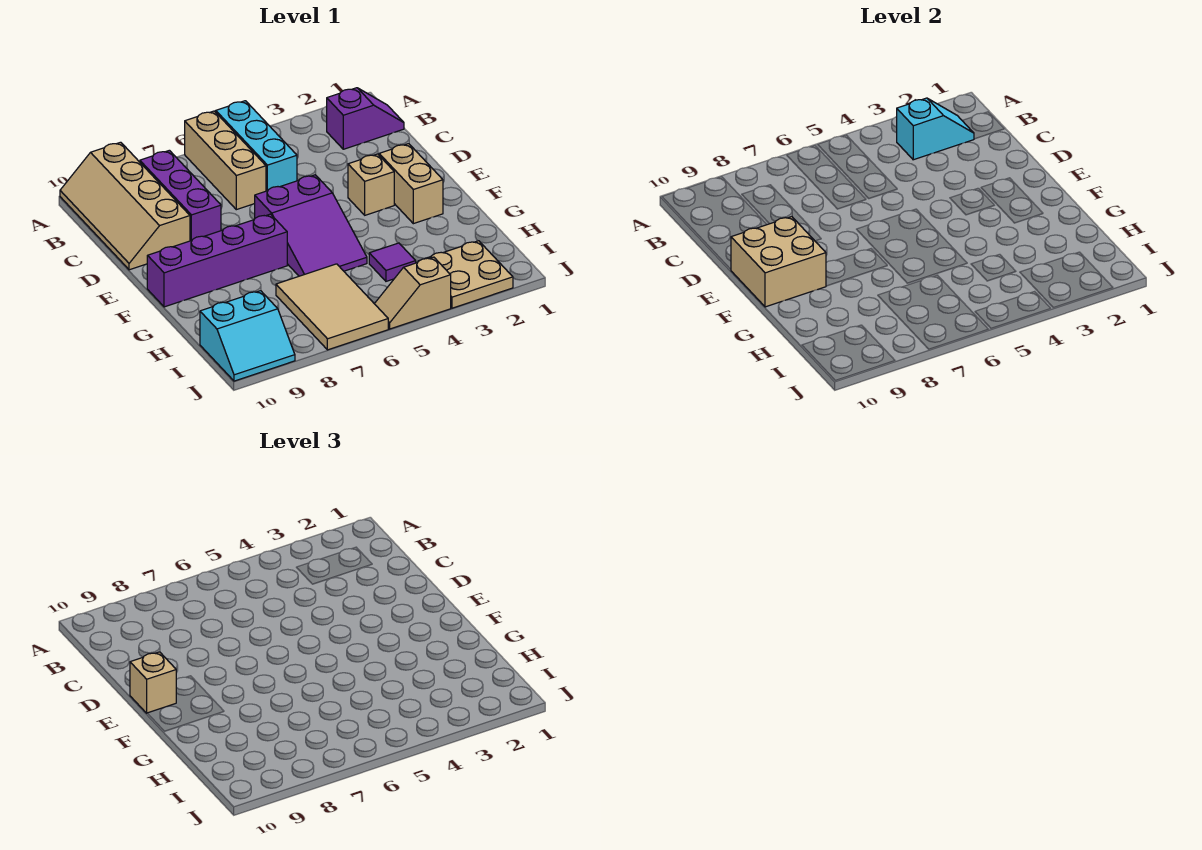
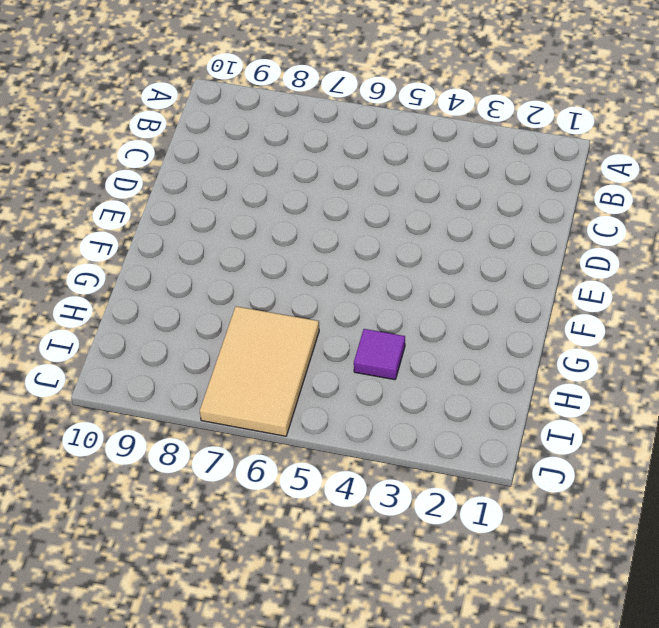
none -> cyan brick A5:C5 level 1
none -> tan brick A6:C6 level 1
none -> tan slope A9:D10 level 1 top 9

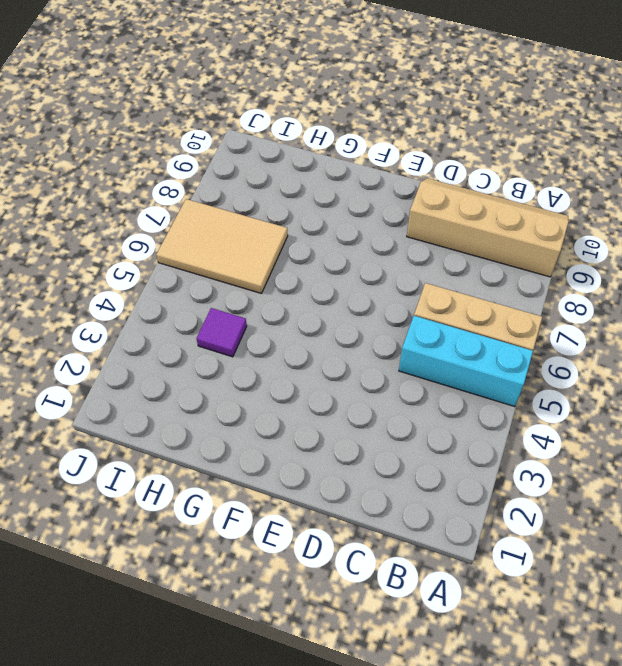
none -> purple slope B1:B2 level 1 top 2
none -> purple brick B8:D8 level 1
none -> tan brick E2:F2 level 1

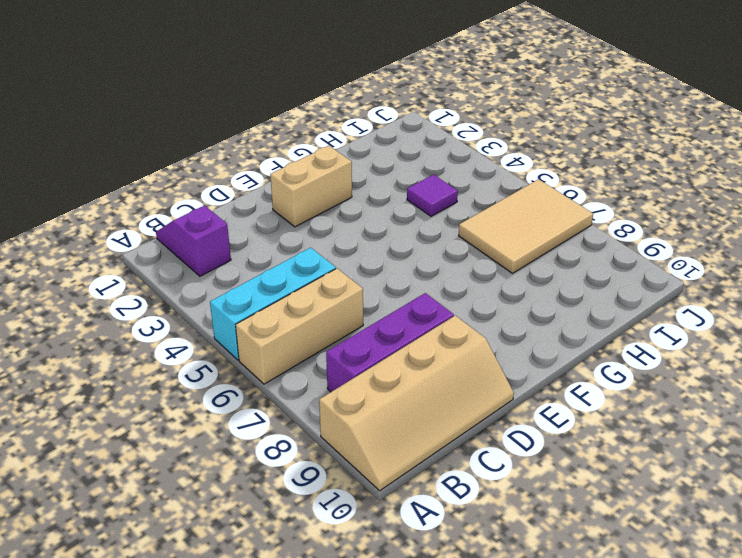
none -> tan brick E3 level 1
none -> purple slope E5:G6 level 1 top E
none -> purple brick F7:F10 level 1

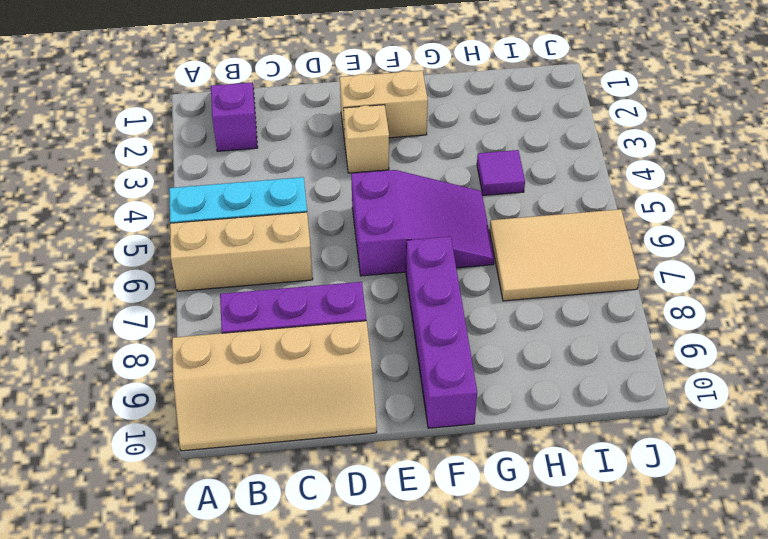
none -> tan plate I2:J3 level 1
none -> cyan slope I9:J10 level 1 top I
none -> tan slope J4:J5 level 1 top 4

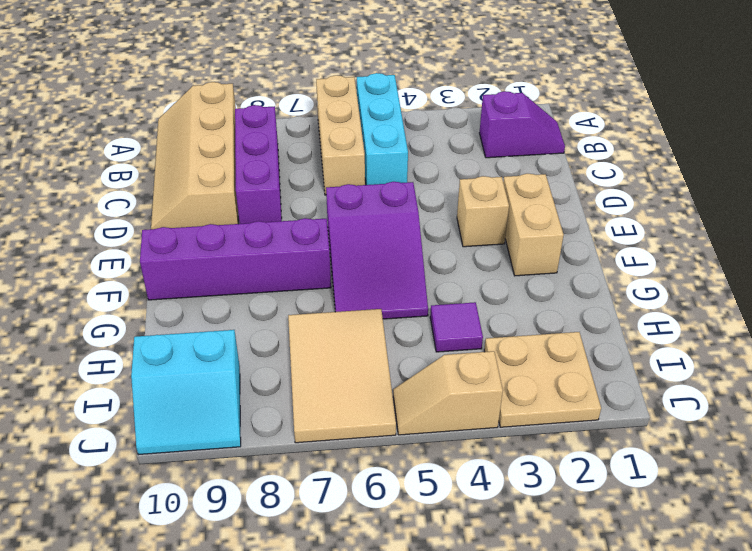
none -> cyan slope B2:B3 level 2 top 3
none -> tan brick E9:F10 level 2
none -> tan brick E10 level 3

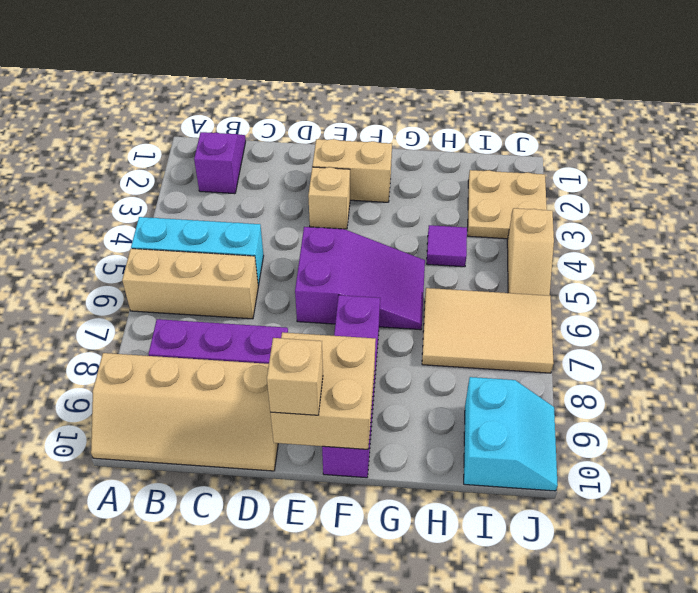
none -> cyan slope B2:B3 level 2 top 3

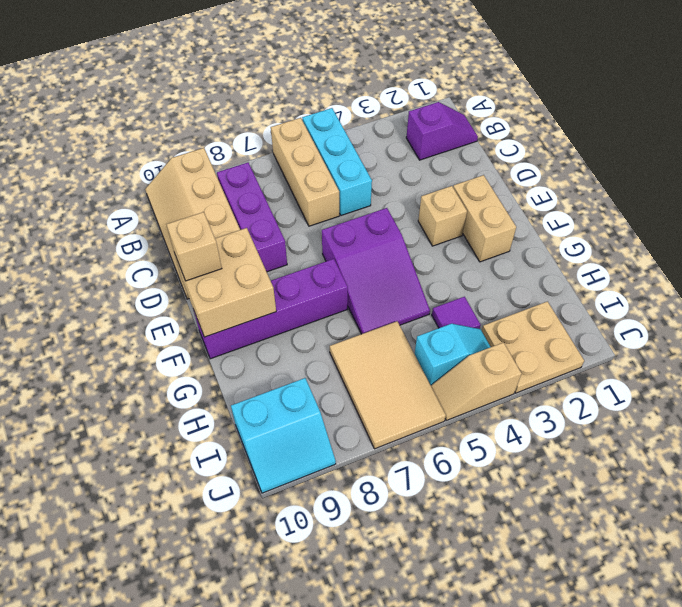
cyan slope I4:I5 level 1 top 5 -> cyan slope B2:B3 level 2 top 3

